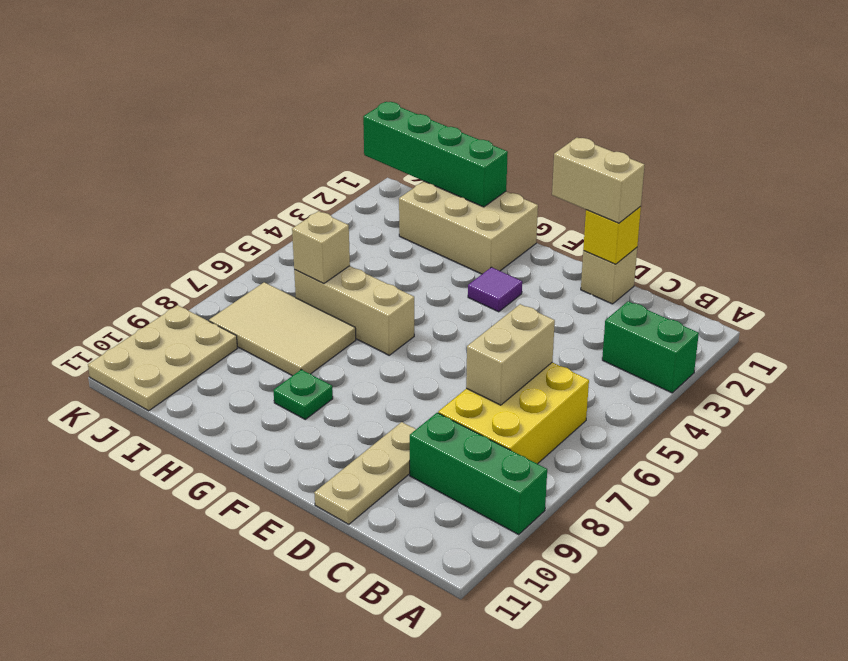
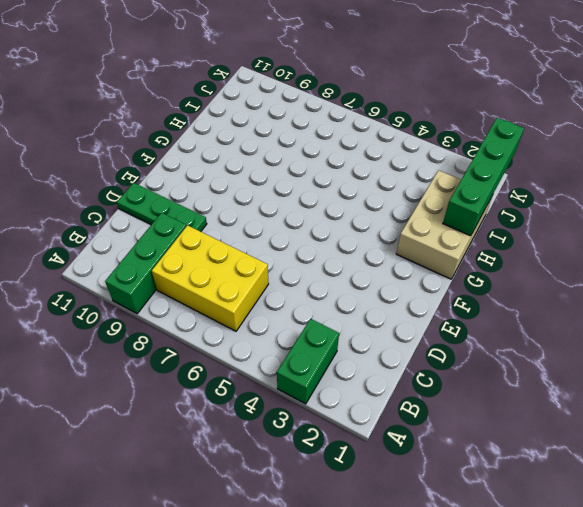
green plate D9:D11 level 1 -> tan plate D9:D11 level 1
none -> tan brick D1 level 1
none -> purple tile F3 level 1
none -> tan brick G6:I6 level 1

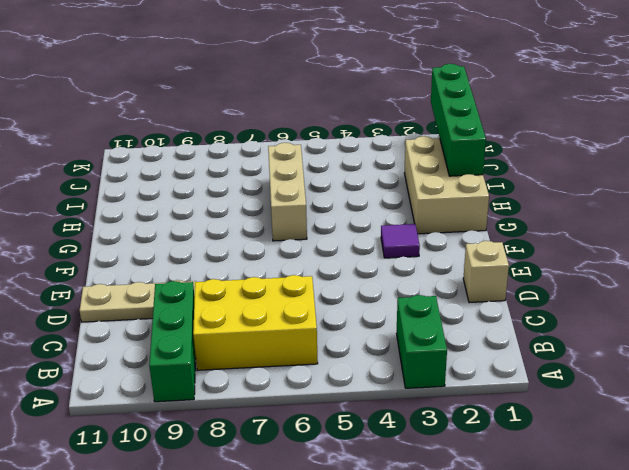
none -> green plate G9 level 1
none -> tan tile H7:J8 level 1
none -> tan plate J9:K11 level 1

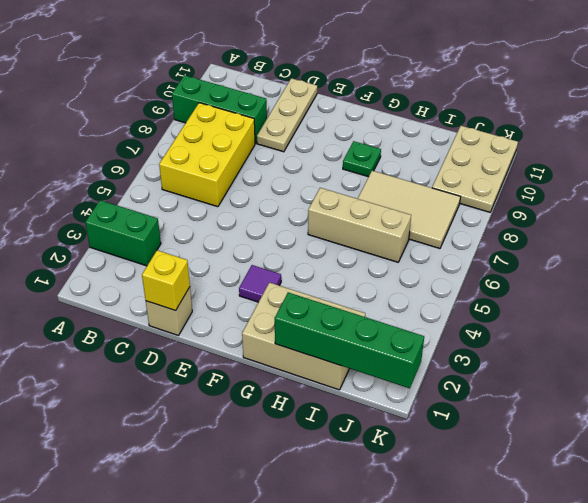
none -> tan brick C6:C7 level 2
none -> tan brick I6 level 2
none -> tan brick D1:E1 level 3

